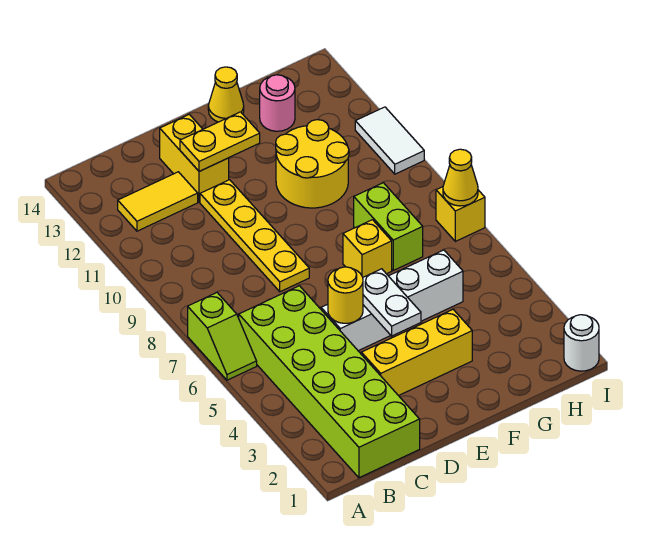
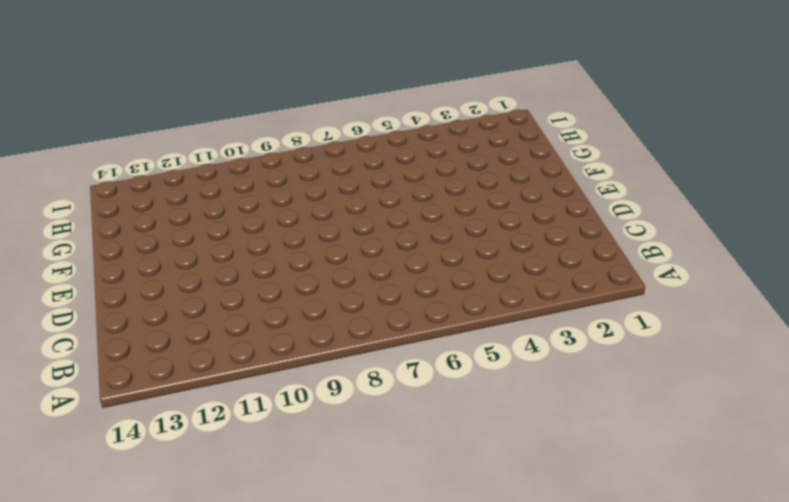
none -> lime slope A6:A7 level 1 top 7
none -> lime brick B1:C6 level 1
none -> yellow tile B12:C12 level 1

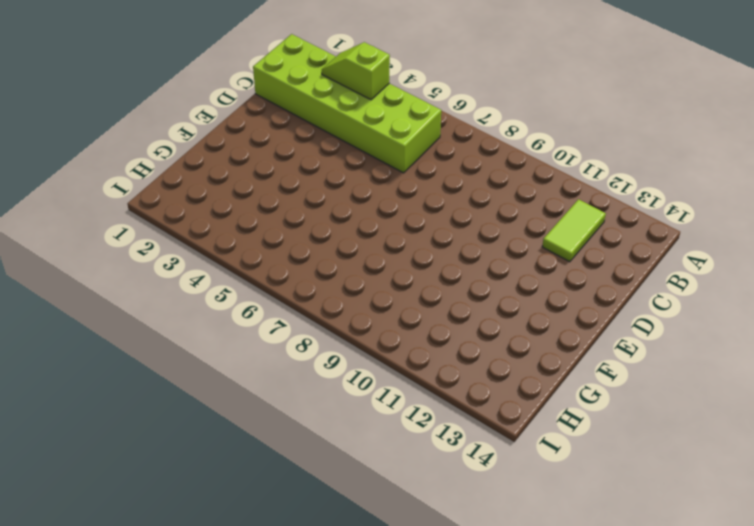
lime slope B3:B4 level 2 top 4 -> lime slope A6:A7 level 1 top 7
lime tile B12:C12 level 1 -> yellow tile B12:C12 level 1
none -> yellow brick D3:F3 level 1
none -> white brick D5:G5 level 1
none -> yellow plate D8:D11 level 1

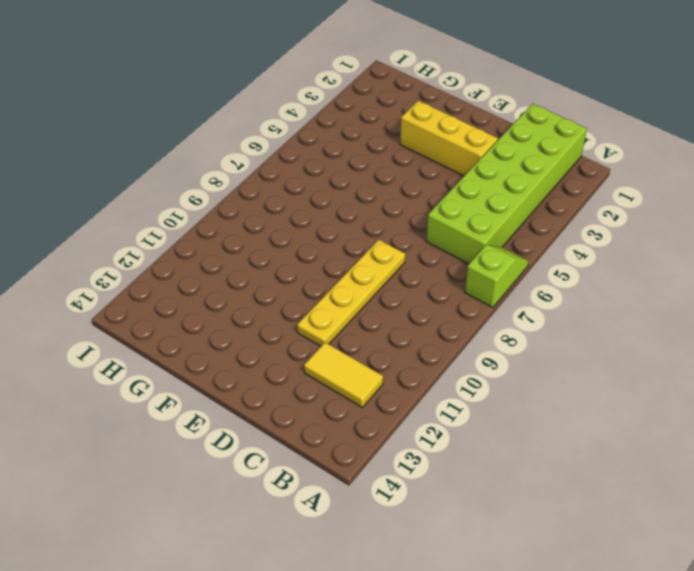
none -> white brick D5:G5 level 1
none -> yellow brick D12:D13 level 1
none -> yellow brick F7 level 1

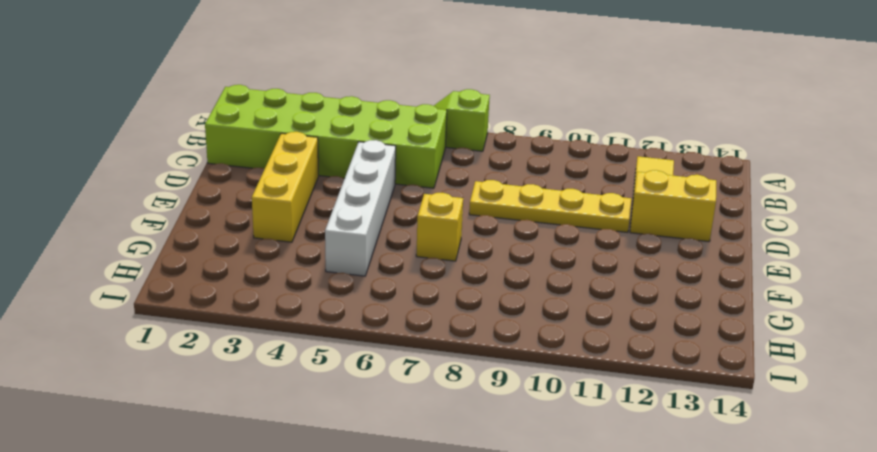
none -> yellow round brick F10:G11 level 1
none -> yellow cone F14 level 1
none -> lime brick G7:G8 level 1

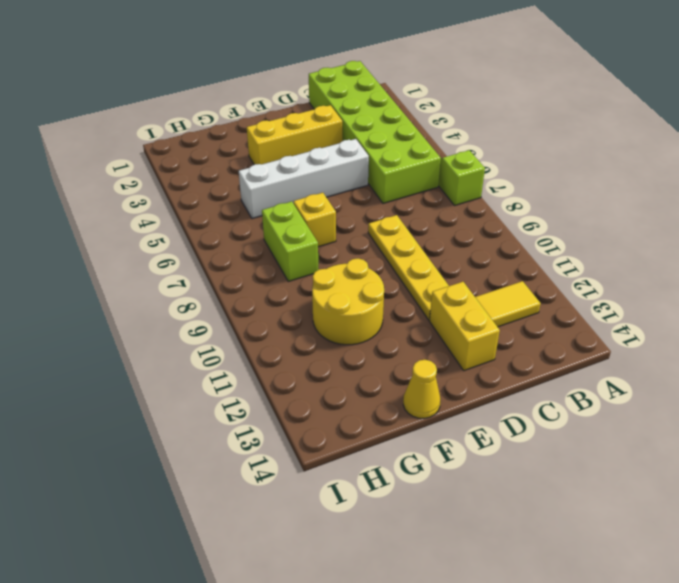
none -> pink round brick G13 level 1
none -> white round brick I1 level 1
none -> yellow brick I7 level 1

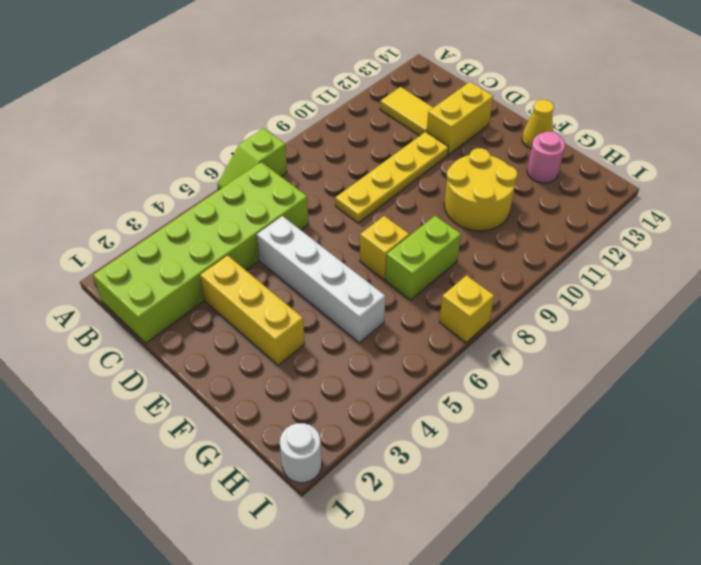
none -> white tile I10:I11 level 1
none -> yellow round brick D5 level 2
none -> yellow plate D12:E12 level 2

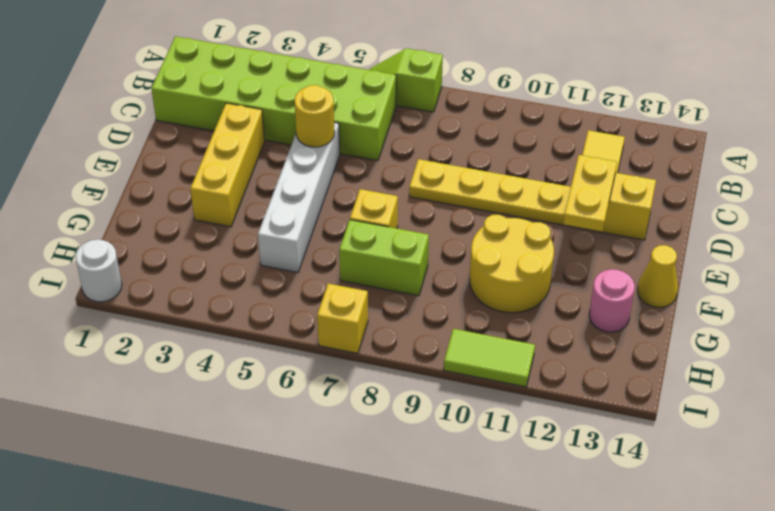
lime tile I10:I11 level 1 -> white tile I10:I11 level 1
none -> white plate E4:E5 level 2
none -> yellow cone I7 level 2

